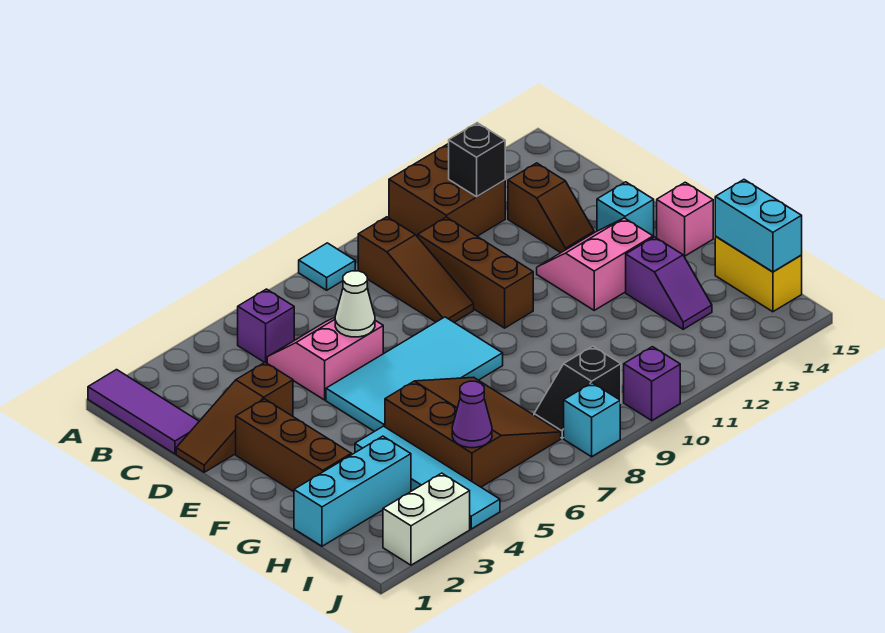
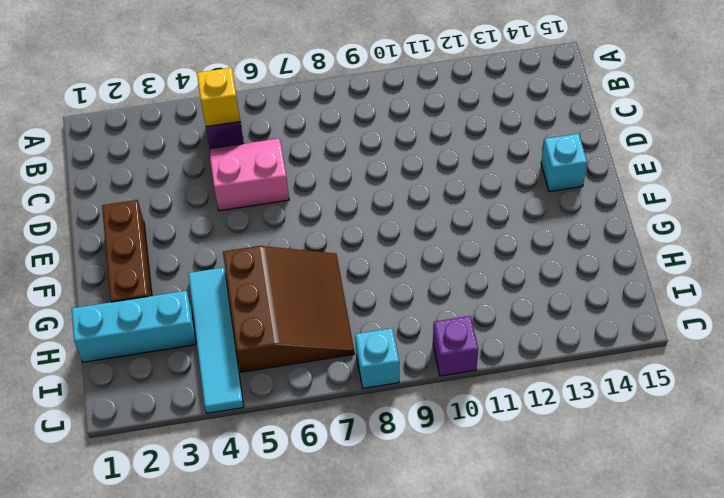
yellow brick B5 level 2 -> none
none -> purple tile A1:C1 level 1
none -> cyan tile A8 level 1
none -> brown brick A11:B12 level 1

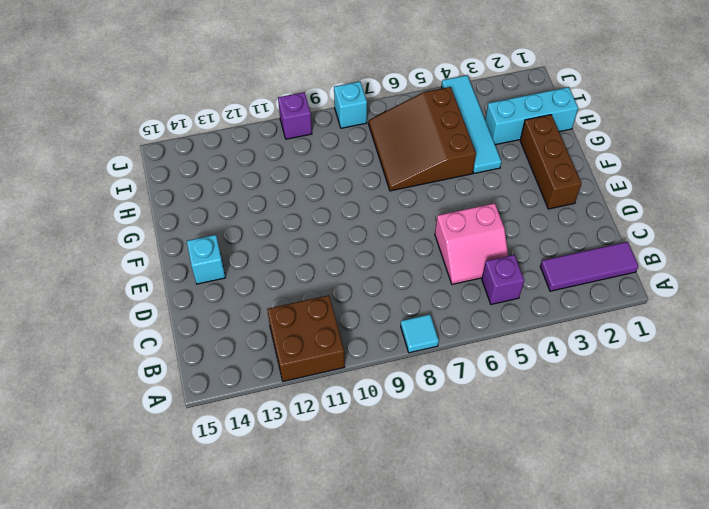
purple tile B1:B3 level 1 -> purple tile A1:C1 level 1
none -> brown slope B9:D9 level 1 top B
none -> brown brick C10:E10 level 1
none -> brown slope C13:D13 level 1 top C

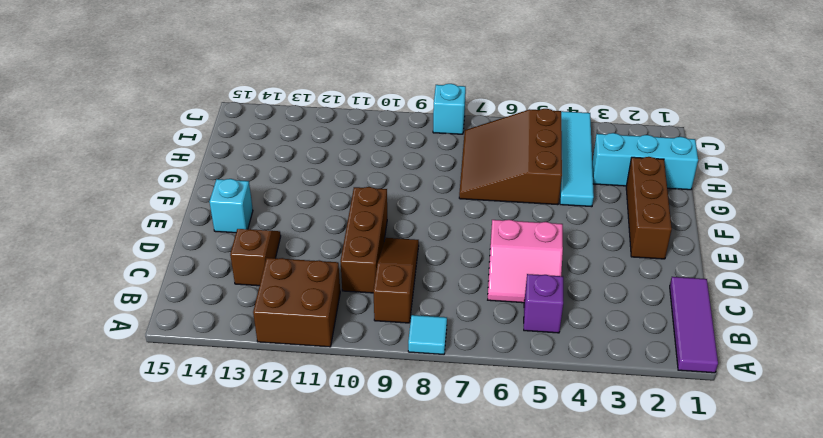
none -> brown slope D1:D3 level 1 top 3
none -> cyan tile E5:F8 level 1
none -> pink slope E12:F13 level 1 top F

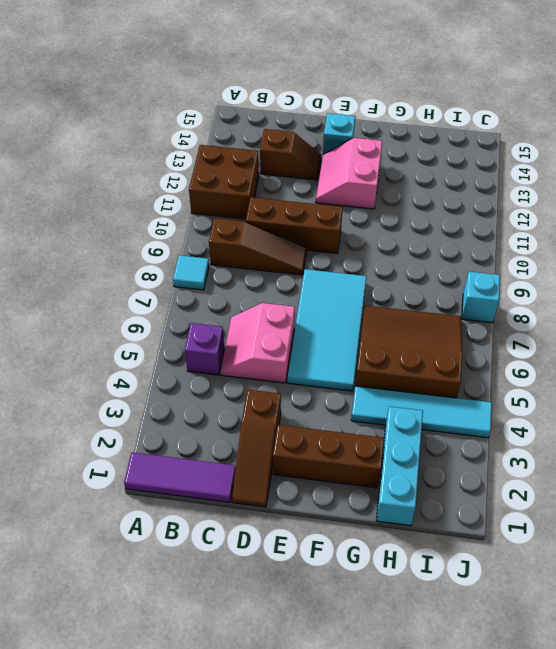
none -> pink brick F15 level 1
none -> purple slope G13:H13 level 1 top G
none -> yellow brick H15:I15 level 1

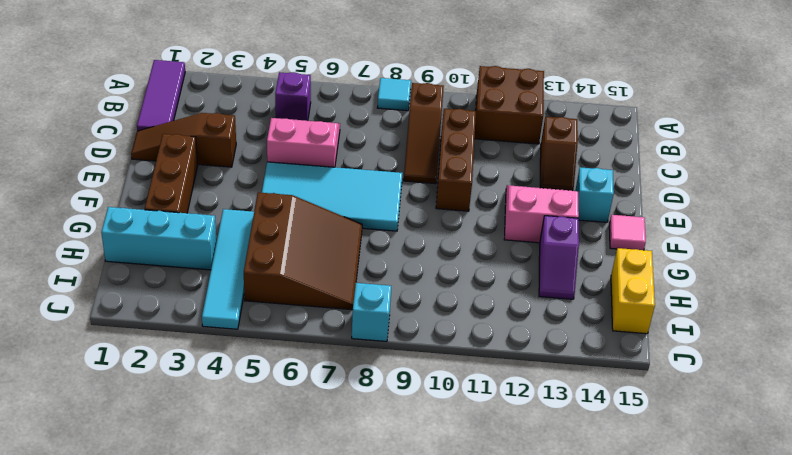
pink tile F15 level 1 -> pink brick F15 level 1
none -> black slope I8:I9 level 1 top 9
none -> white brick J2:J3 level 1
none -> purple brick J10 level 1

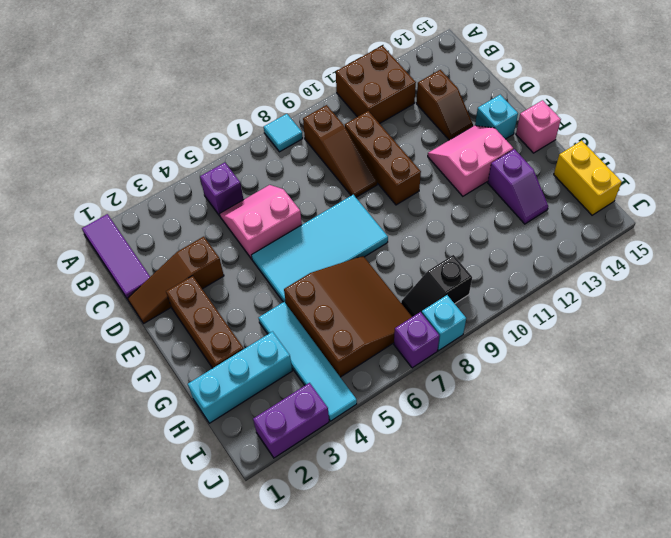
purple brick J2:J3 level 1 -> white brick J2:J3 level 1
purple brick J7 level 1 -> purple brick J10 level 1
none -> black brick B12 level 2
none -> white cone D6 level 2
none -> cyan brick H15:I15 level 2

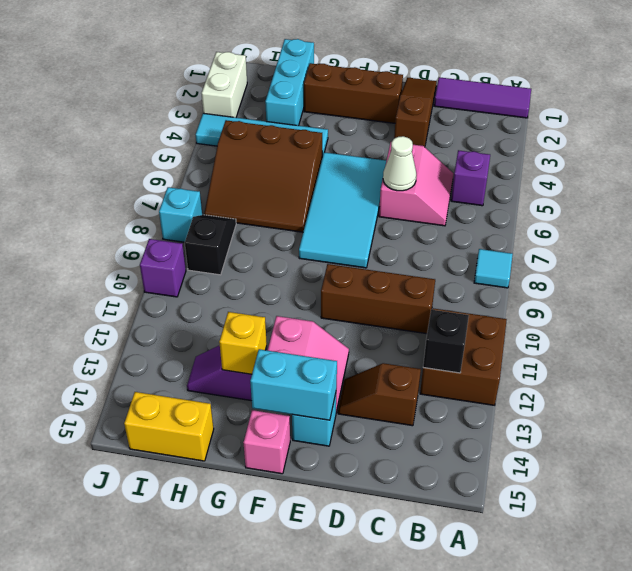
cyan brick E14:F14 level 2 -> cyan brick H15:I15 level 2
yellow brick G13 level 2 -> none
none -> brown slope B9:D9 level 1 top B
none -> purple cone I5 level 2

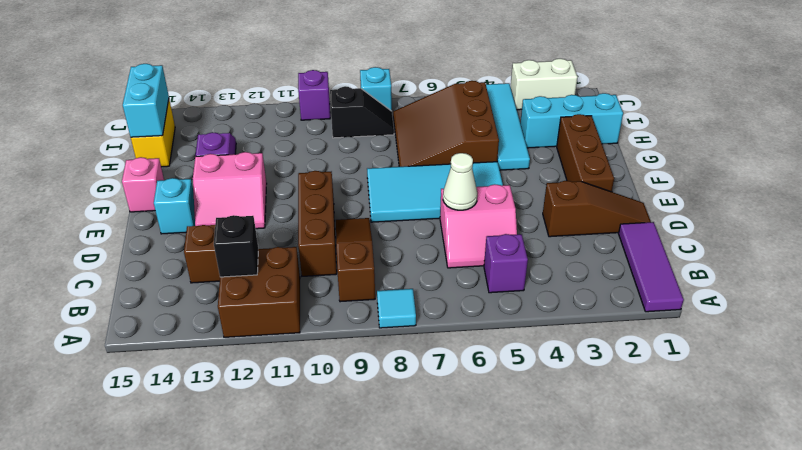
none -> purple cone I5 level 2

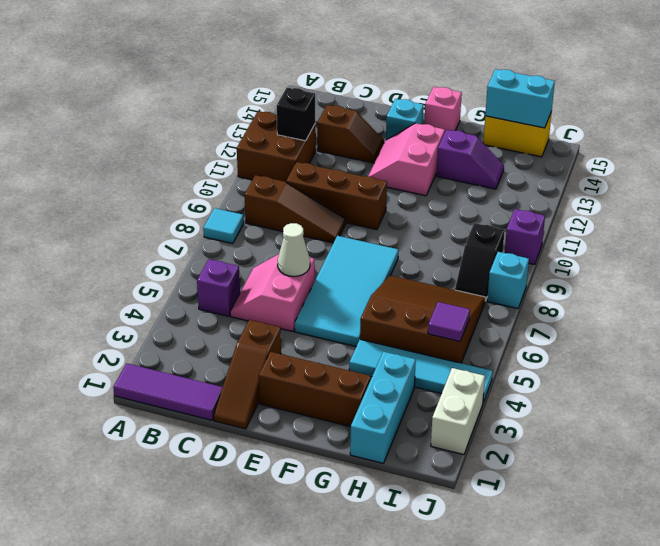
purple tile I5 level 2 -> purple cone I5 level 2

